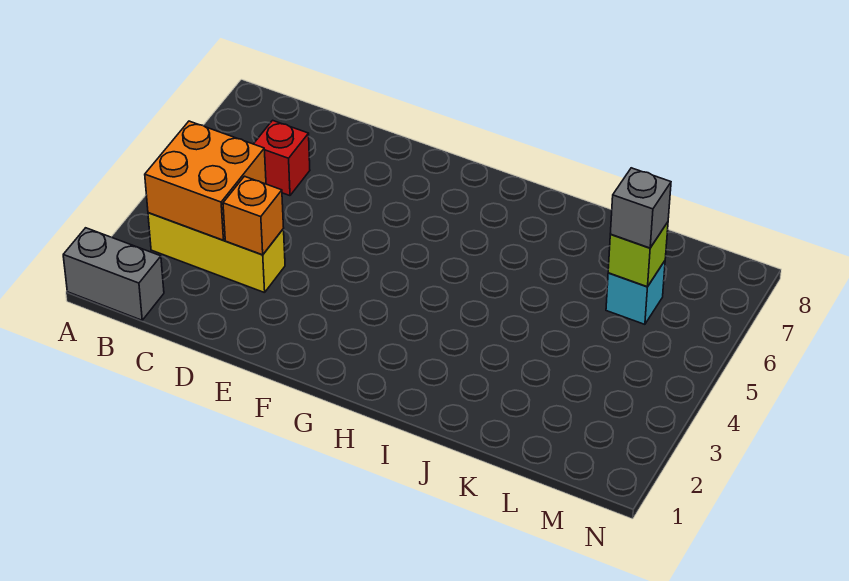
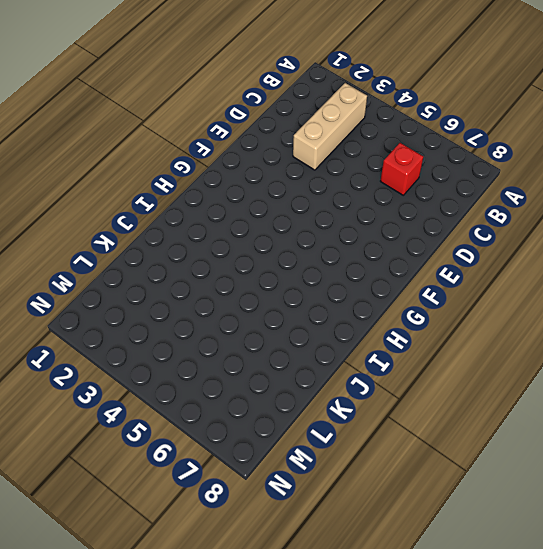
tan brick B3:D3 level 1 -> yellow brick B3:D3 level 1
none -> grey brick A1:B1 level 1
none -> cyan brick L6 level 1

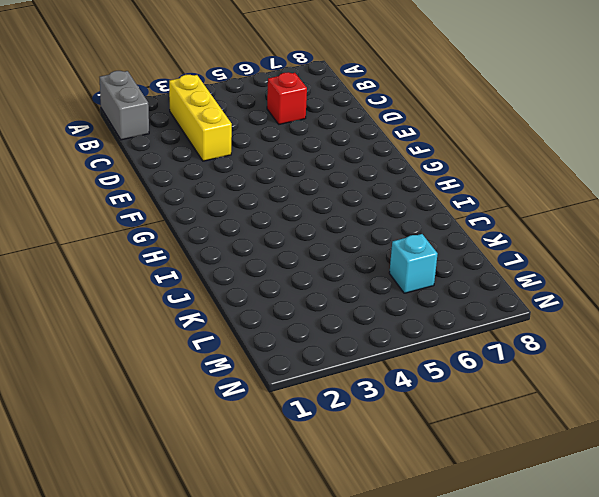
none -> orange brick B3:C4 level 2
none -> orange brick D3 level 2

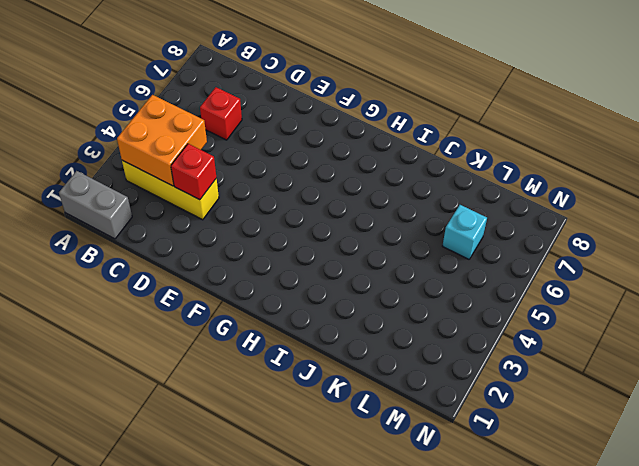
red brick D3 level 2 -> orange brick D3 level 2
none -> lime brick L6 level 2
none -> grey brick L6 level 3

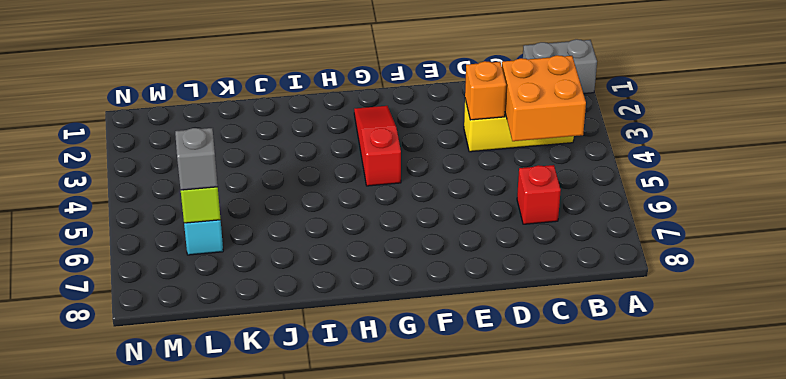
red slope G2:G4 level 1 top 4 -> none

